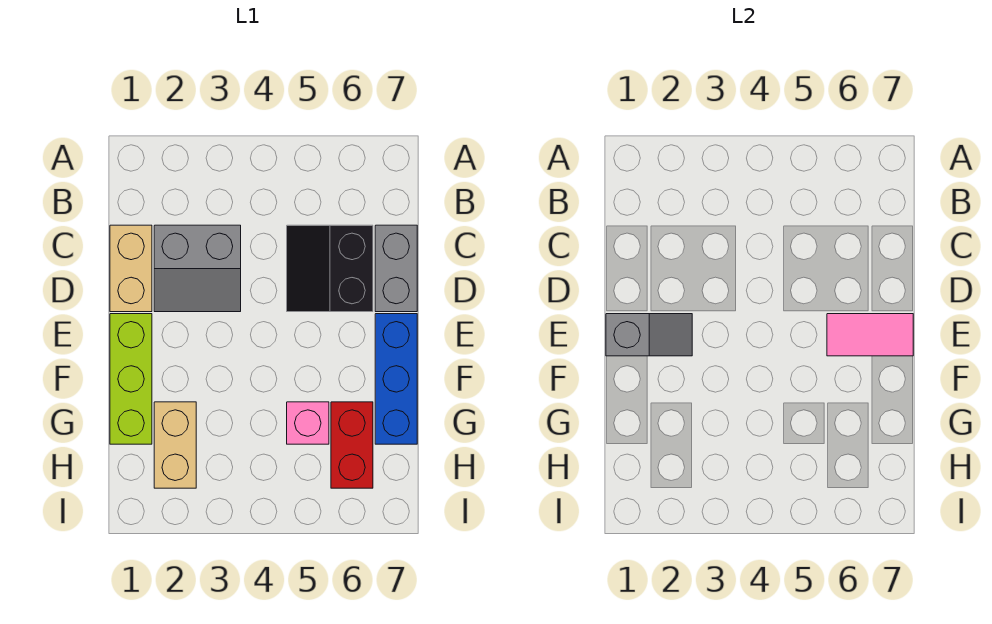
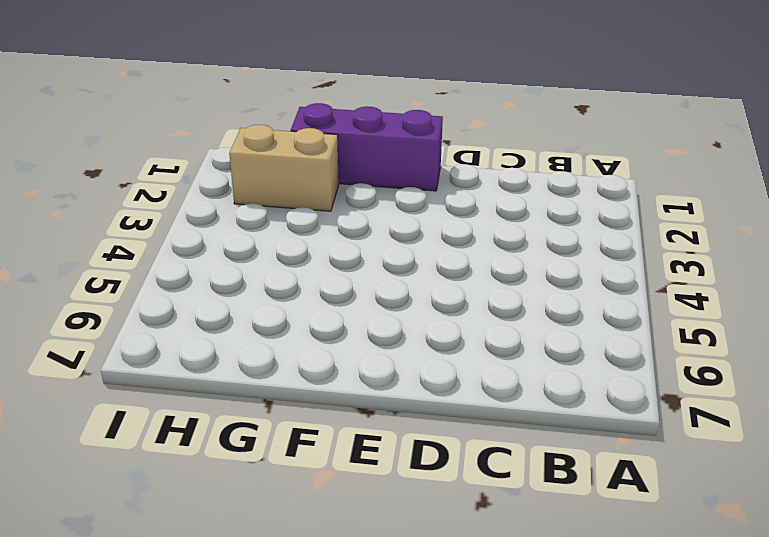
purple brick E1:G1 level 1 -> lime brick E1:G1 level 1
none -> tan brick C1:D1 level 1
none -> grey slope C2:D3 level 1 top C

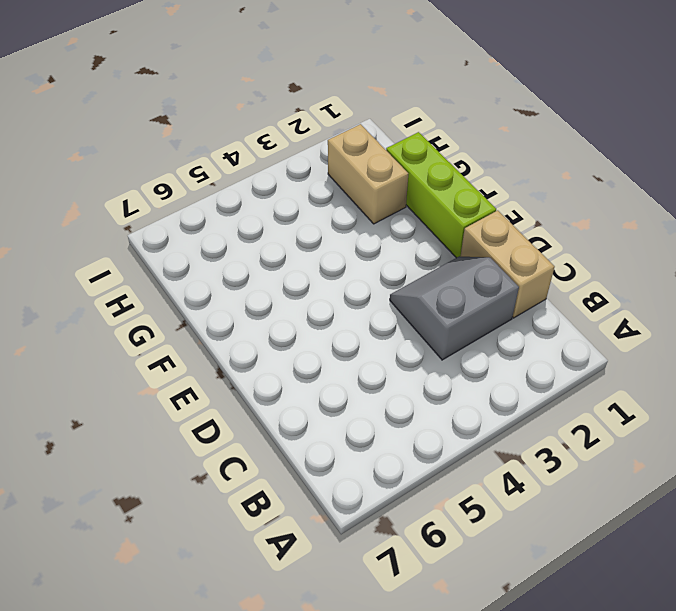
none -> black slope C5:D6 level 1 top 6
none -> grey brick C7:D7 level 1

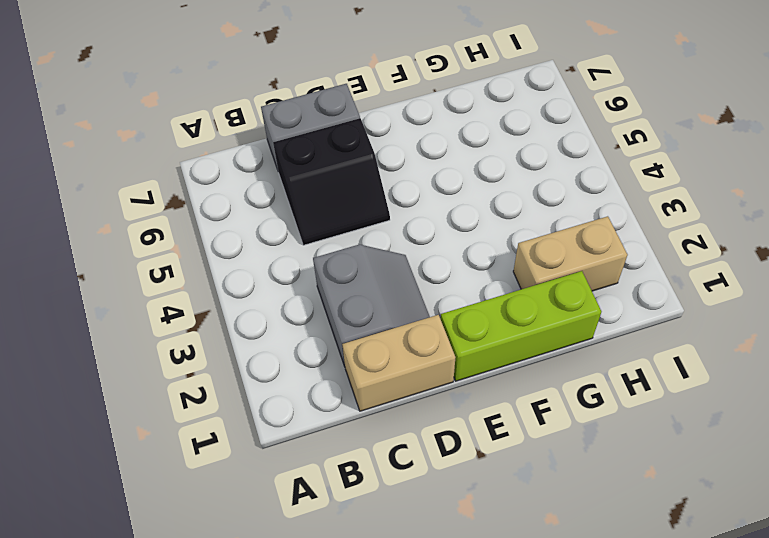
none -> blue brick E7:G7 level 1
none -> pink brick G5 level 1

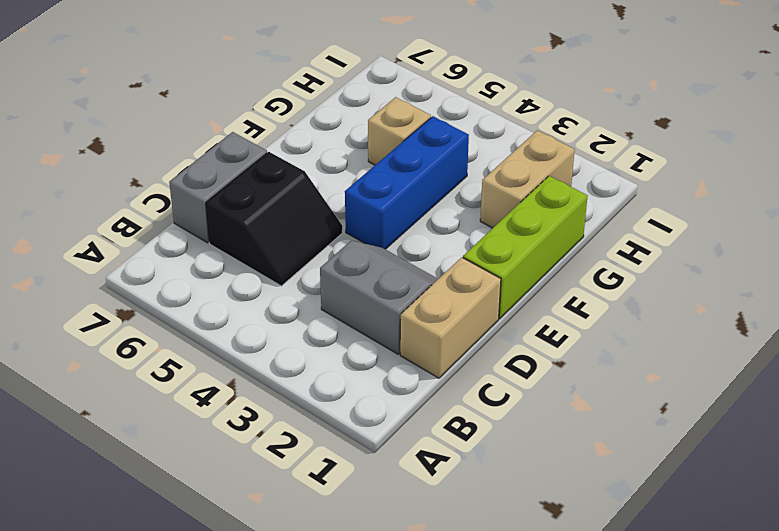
blue brick E4:G4 level 1 -> blue brick E7:G7 level 1
tan brick G5 level 1 -> pink brick G5 level 1
none -> red brick G6:H6 level 1
none -> grey slope E1:E2 level 2 top 1

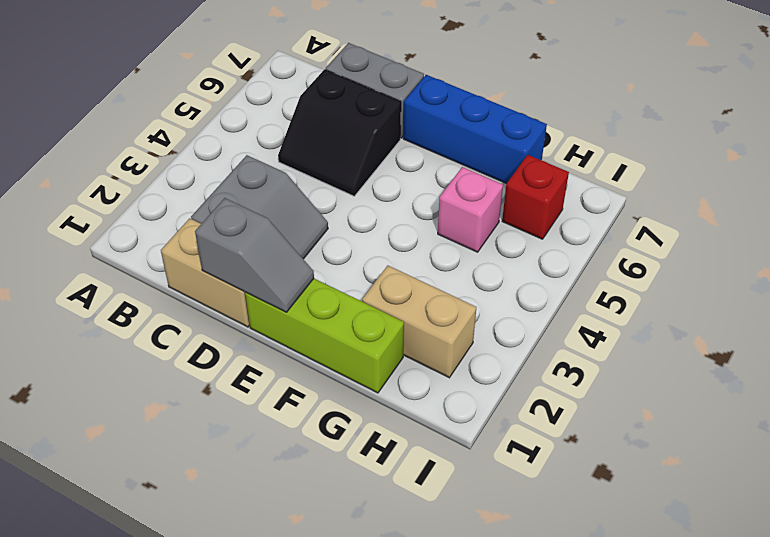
grey slope D1:E1 level 2 top D -> grey slope E1:E2 level 2 top 1
red brick H6 level 1 -> red brick G6:H6 level 1
none -> pink tile E6:E7 level 2

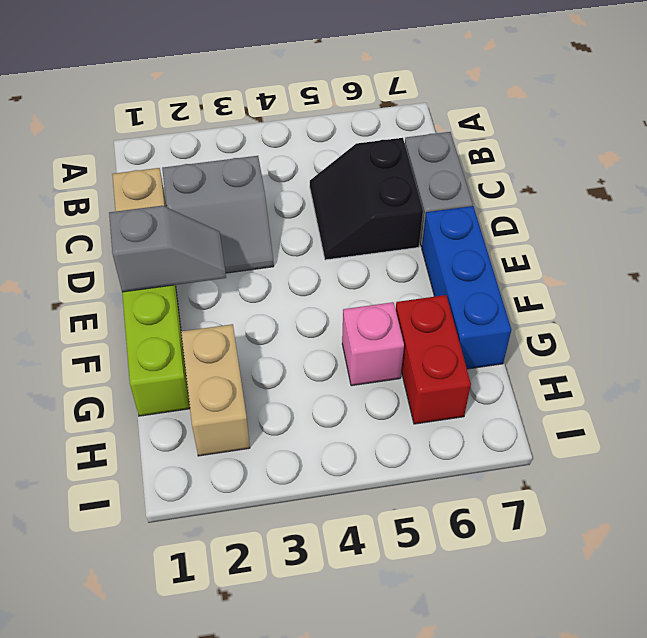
none -> pink tile E6:E7 level 2

